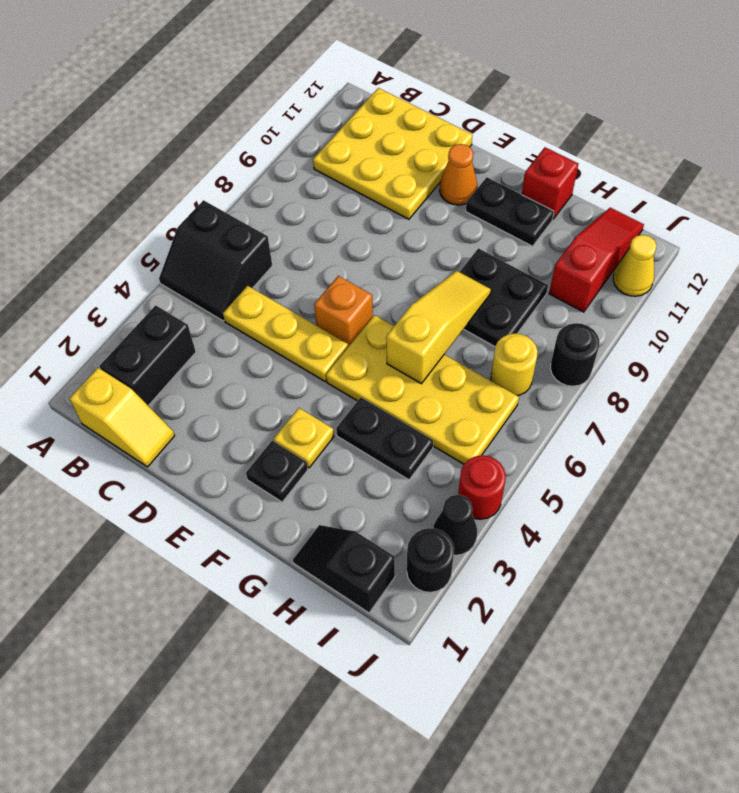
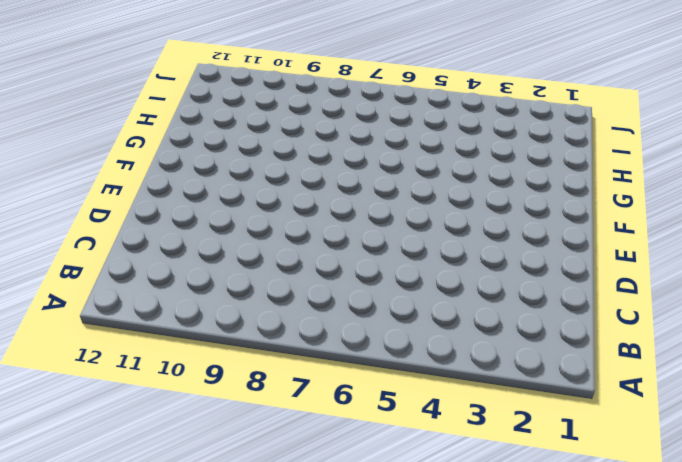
none -> black slope A5:B6 level 1 top 6
none -> yellow slope B1:C1 level 1 top B
none -> black brick B2:B3 level 1

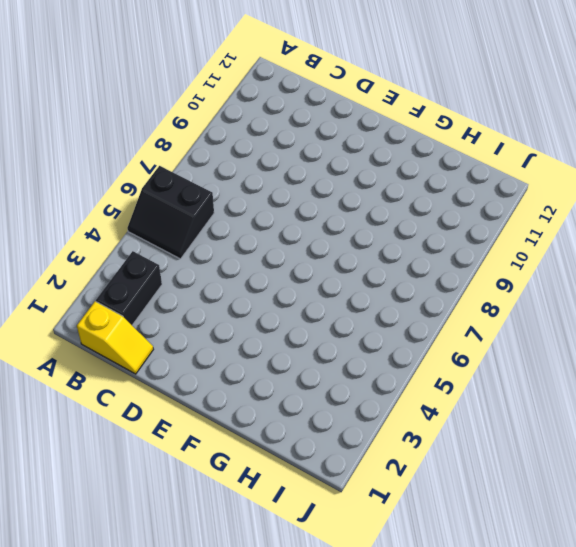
none -> yellow plate B10:D12 level 1
none -> yellow plate C5:E5 level 1
none -> orange brick E6 level 1

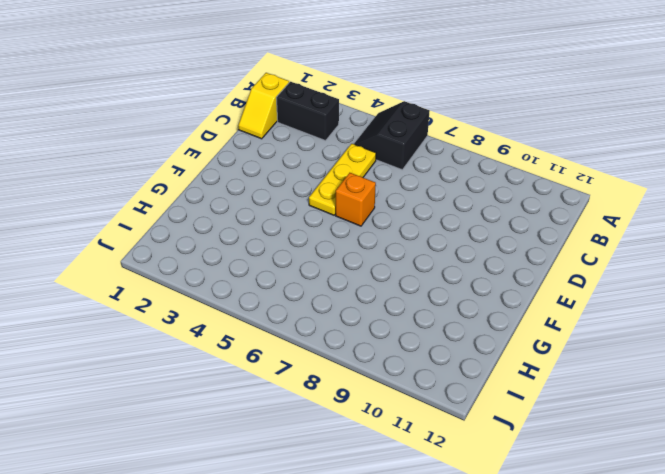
none -> yellow plate B10:D12 level 1
none -> orange cone E11 level 1
none -> black plate F2 level 1

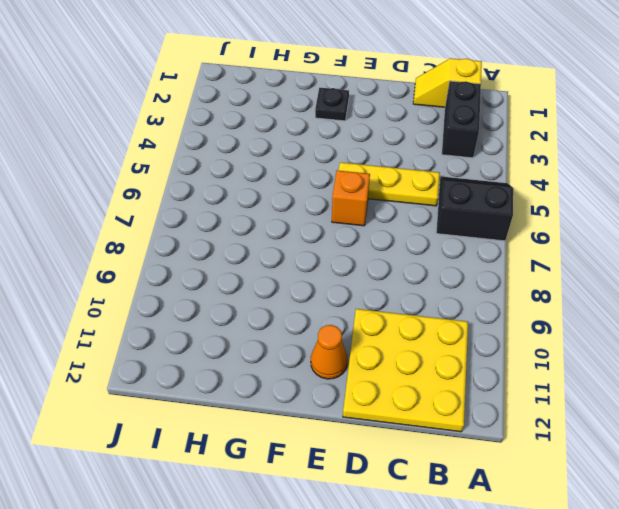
none -> yellow plate F3 level 1
none -> yellow plate F5:I6 level 1
none -> black plate F11:G11 level 1

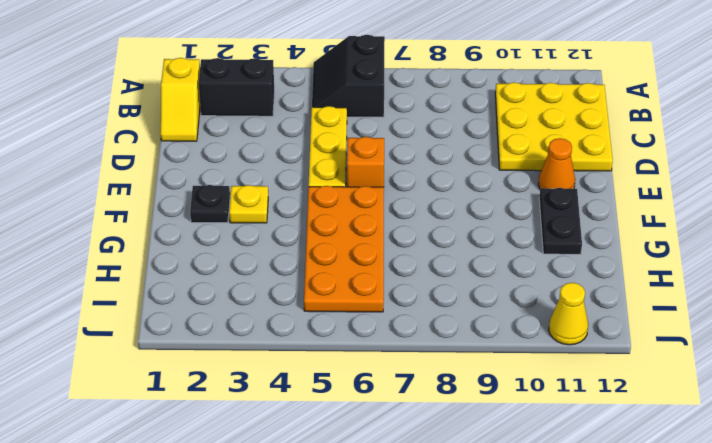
orange plate F5:I6 level 1 -> yellow plate F5:I6 level 1
none -> black plate G4:H4 level 1
none -> black plate G8:H9 level 1
none -> red brick G12 level 1

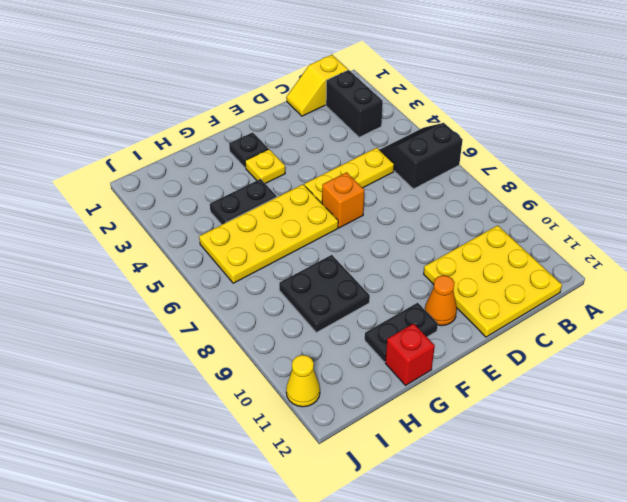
none -> black slope H1:I1 level 1 top I
none -> yellow round brick I7 level 1
none -> red slope I10:I12 level 1 top 10

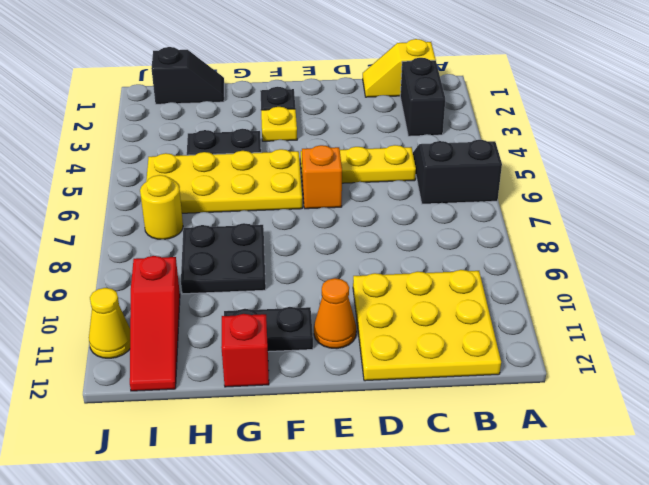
none -> black round brick J2 level 1
none -> black cone J3 level 1
none -> red round brick J4 level 1

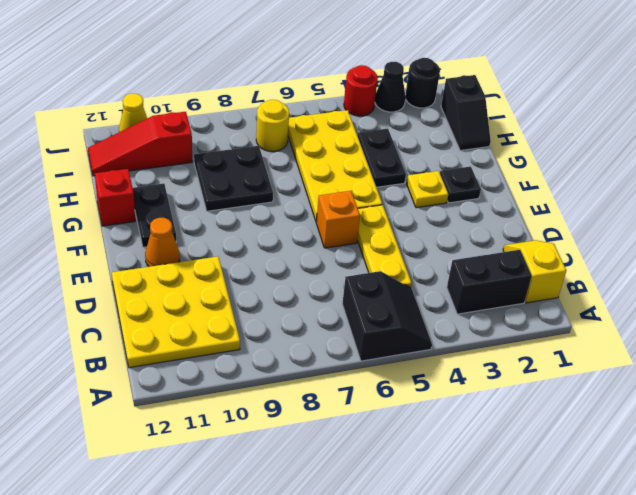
none -> black round brick J8 level 1
none -> yellow slope G6:G8 level 2 top 6

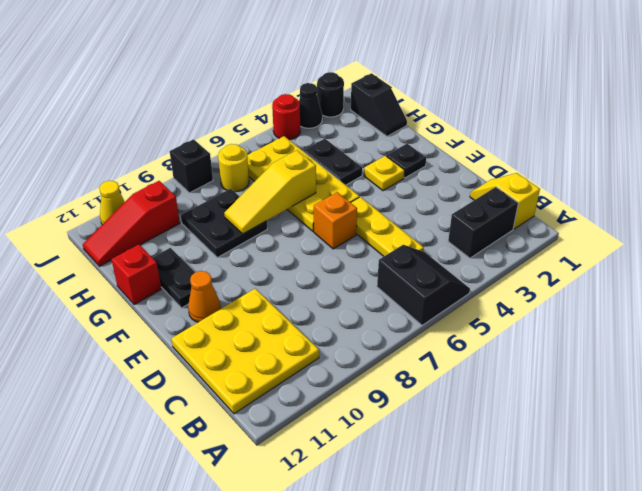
black brick J8 level 1 -> black round brick J8 level 1

